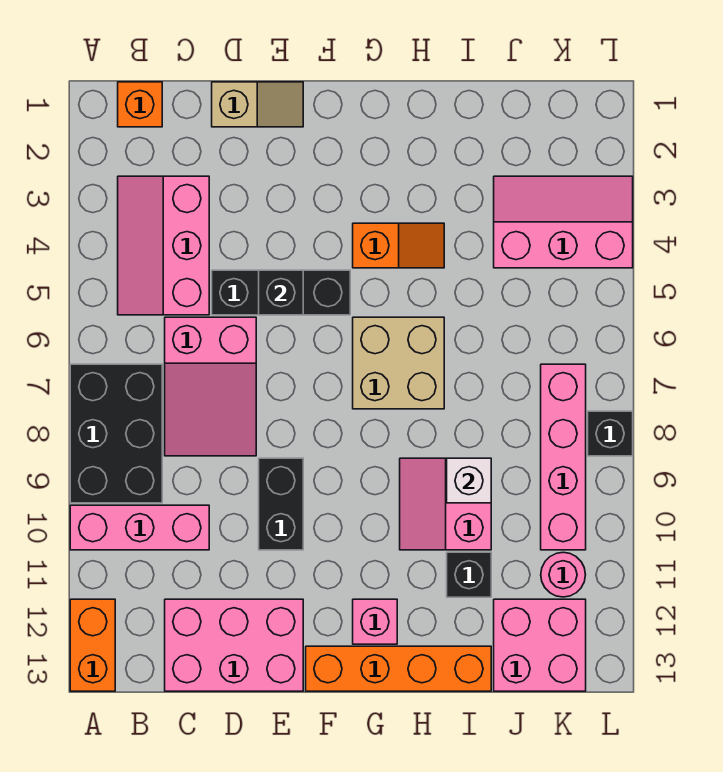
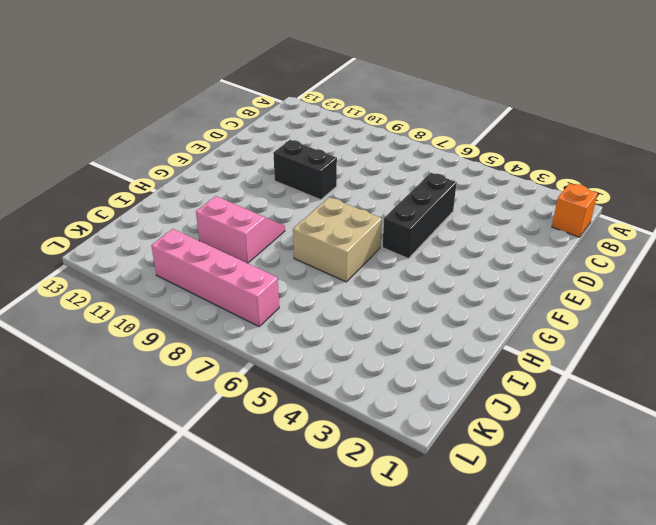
none -> black brick A7:B9 level 1
none -> pink brick A10:C10 level 1
none -> orange brick A12:A13 level 1

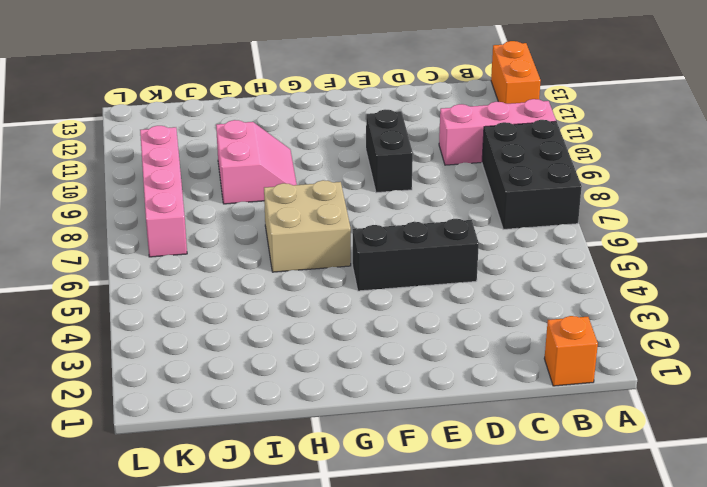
none -> pink slope B3:C5 level 1 top C
none -> pink slope C6:D8 level 1 top 6
none -> pink brick C12:E13 level 1

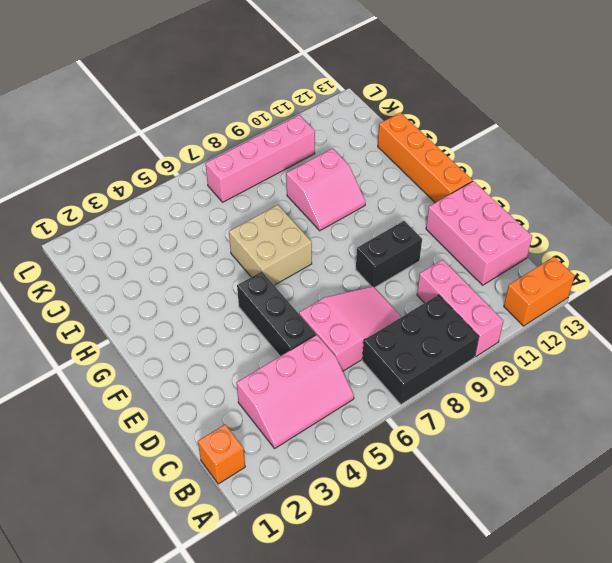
none -> tan slope D1:E1 level 1 top D
none -> orange slope G4:H4 level 1 top G
none -> pink brick G12 level 1

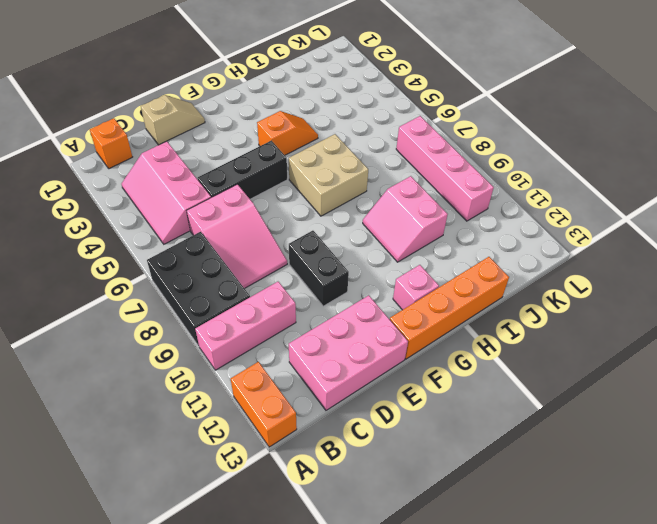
none -> black brick I11 level 1
none -> pink slope J3:L4 level 1 top 4
none -> pink brick J12:K13 level 1

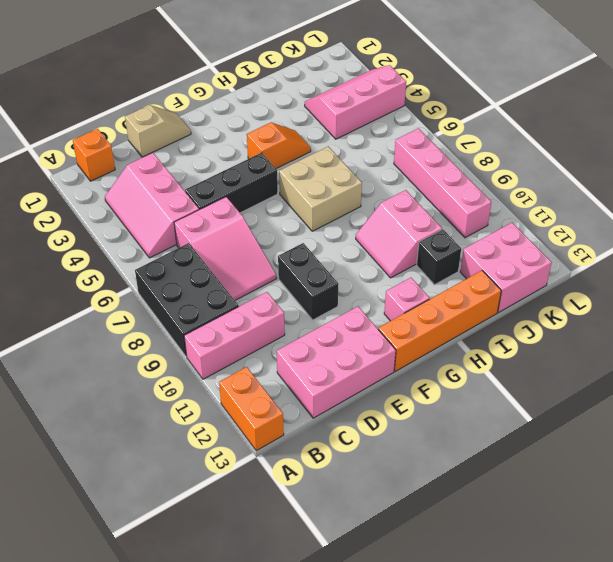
none -> pink round brick K11 level 1
none -> black brick L8 level 1
none -> black brick E5 level 2

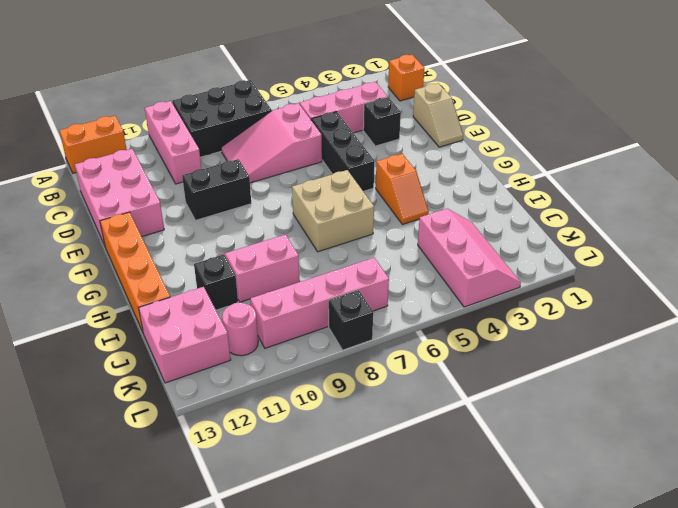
black brick D3 level 1 -> black brick E5 level 2
none -> pink brick G12 level 1
none -> white brick I9 level 2

